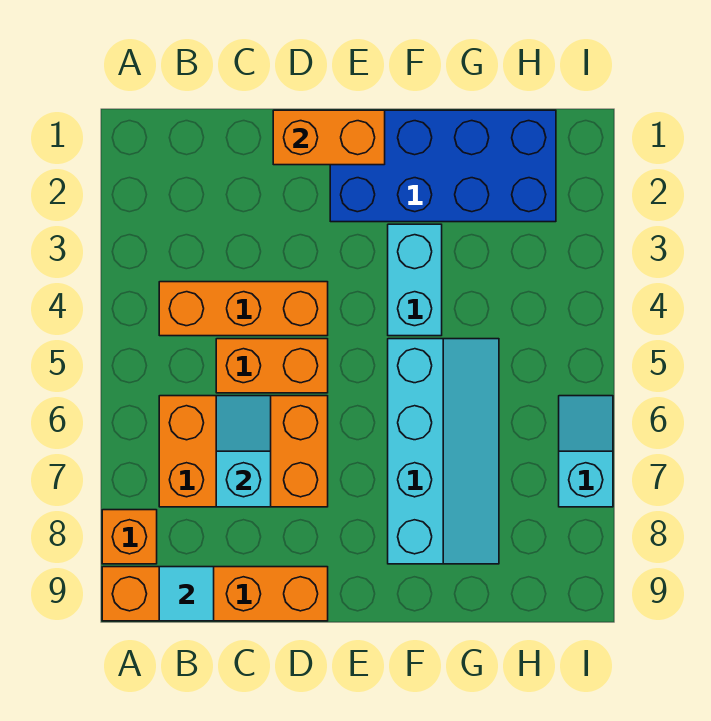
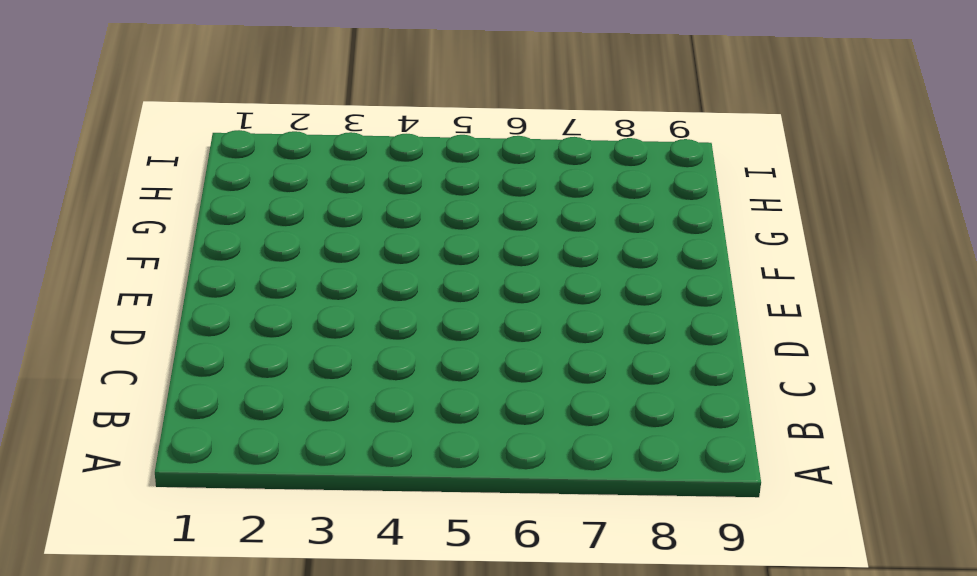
none -> orange brick A8 level 1
none -> orange brick A9:D9 level 1
none -> orange brick B4:D4 level 1

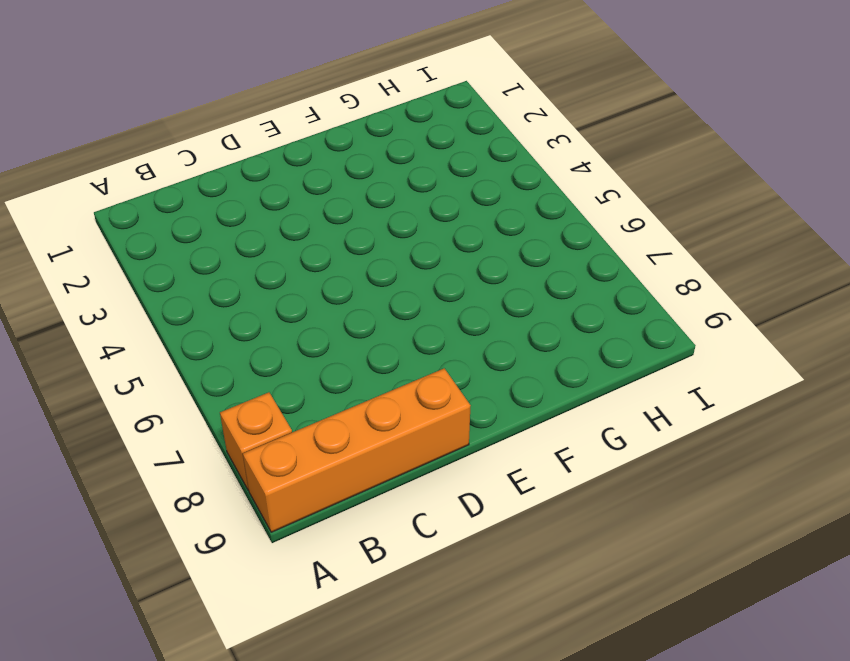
none -> orange brick B4:D4 level 1
none -> orange brick B6:D7 level 1
none -> orange brick C5:D5 level 1

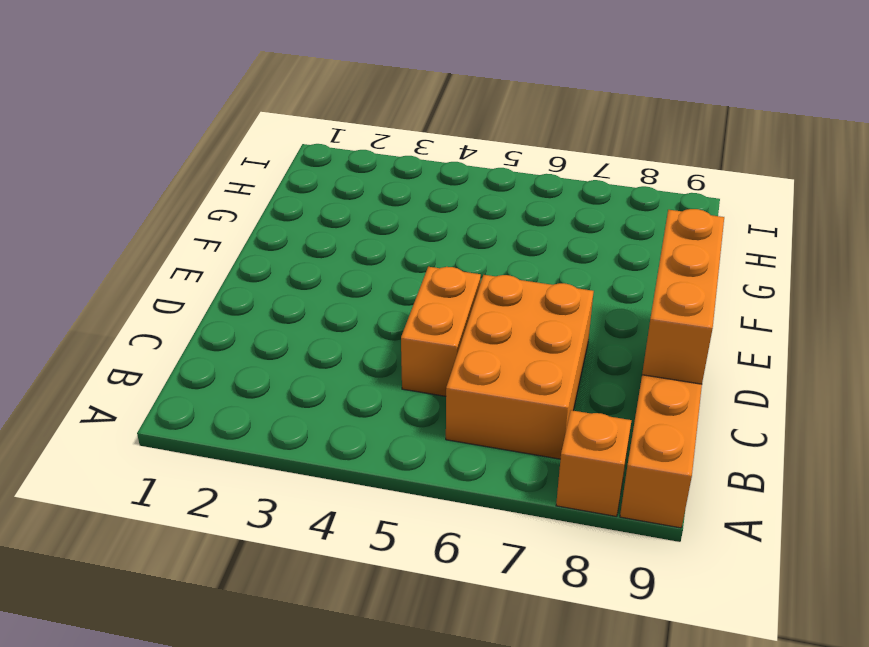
orange brick C9:E9 level 2 -> orange brick B4:D4 level 1
none -> blue brick E1:H2 level 1
none -> cyan brick F3:F4 level 1
none -> cyan slope F5:G8 level 1 top F

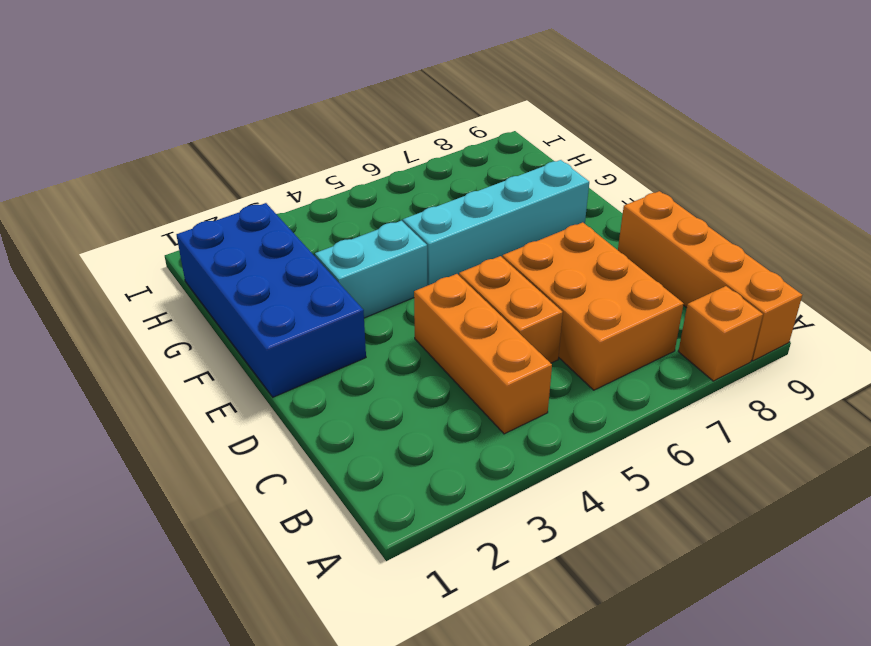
none -> cyan slope I6:I7 level 1 top 7
none -> cyan tile B9 level 2
none -> cyan slope C6:C7 level 2 top 7

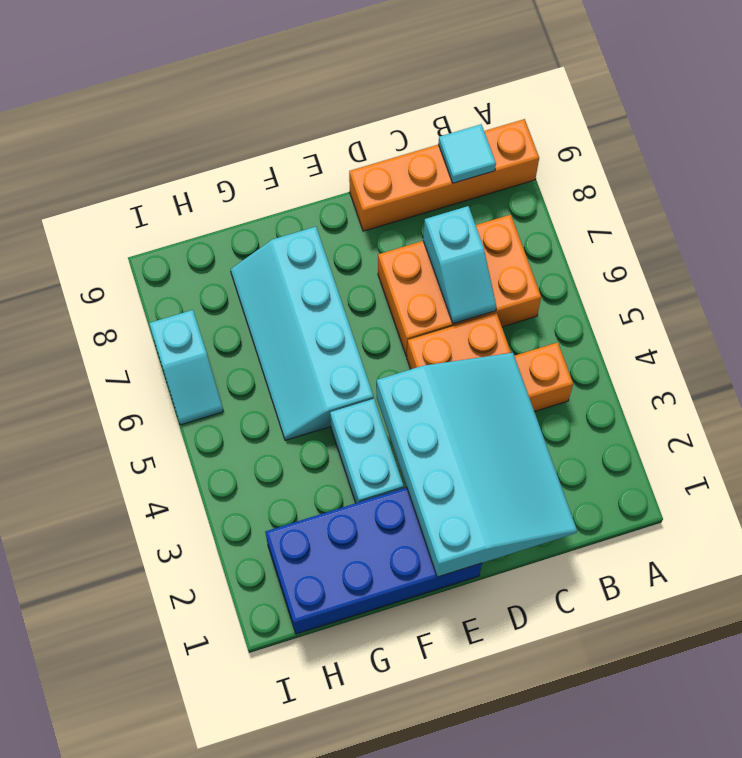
cyan slope C1:E4 level 2 top E -> orange brick D1:E1 level 2
none -> orange brick A8 level 1

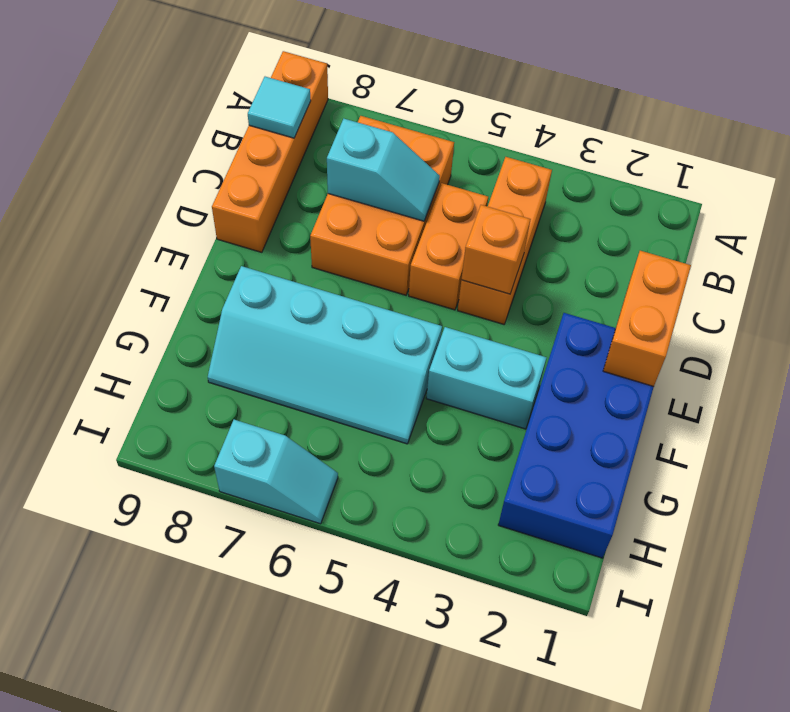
orange brick D4 level 2 -> orange brick A8 level 1

